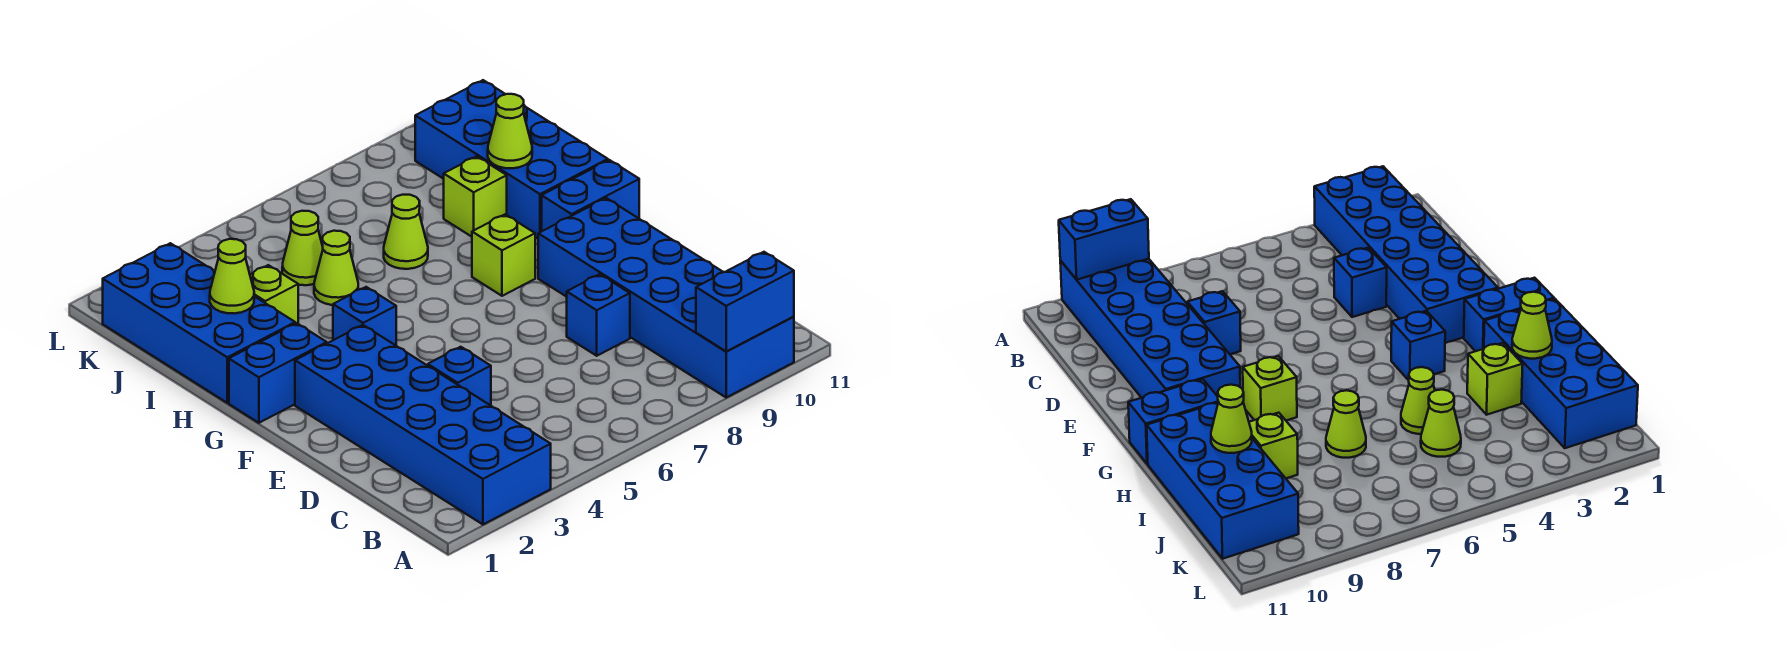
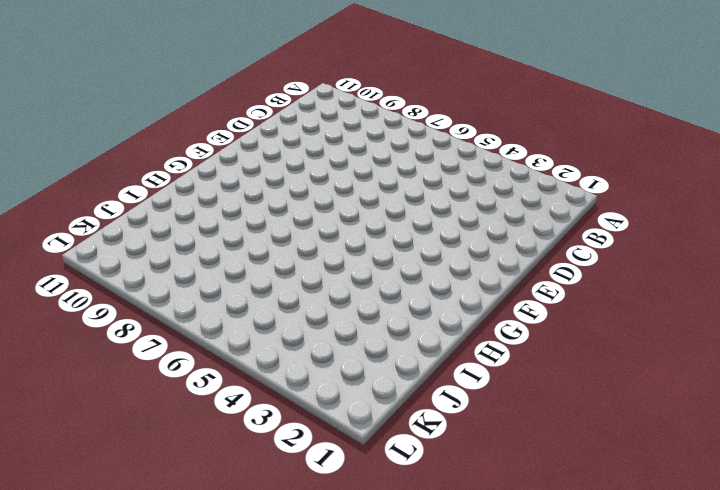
none -> blue brick A2:F3 level 1
none -> blue brick A9:F10 level 1
none -> blue brick D4 level 1

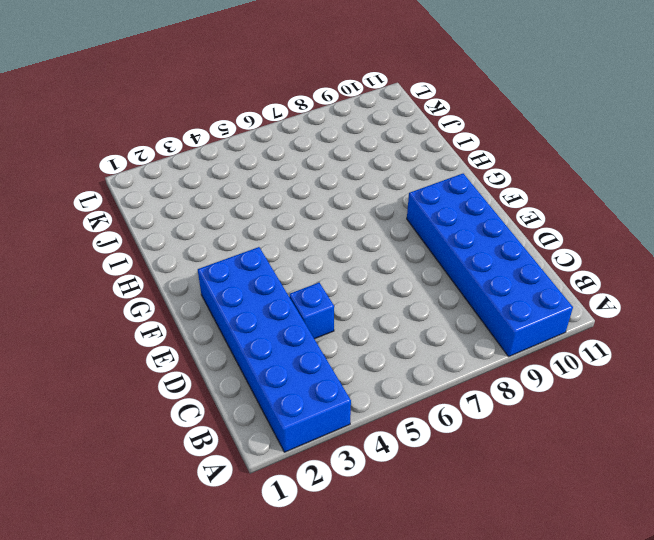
none -> blue brick D8 level 1
none -> blue brick G1:G2 level 1
none -> blue brick G4 level 1

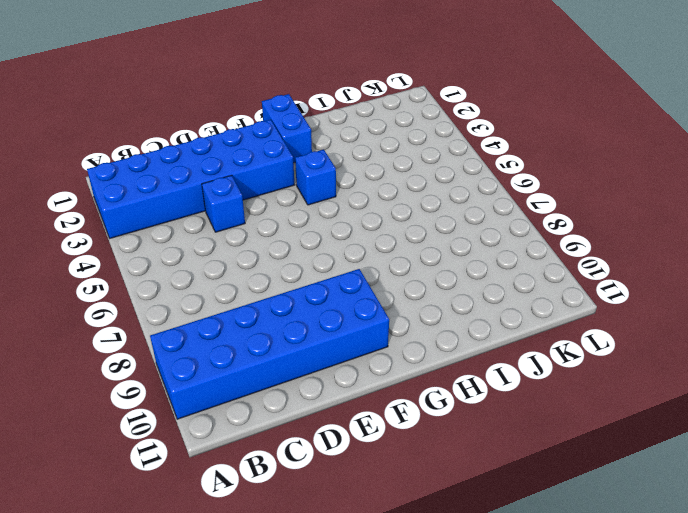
none -> blue brick D8 level 1
none -> lime brick G8 level 1
none -> blue brick G10:G11 level 1

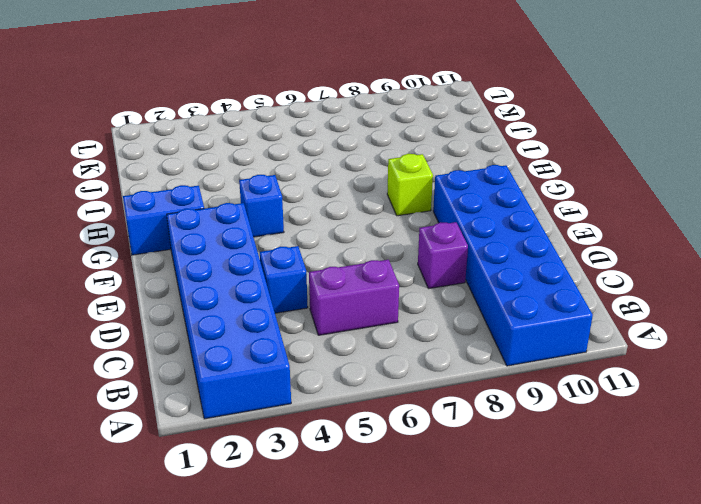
purple brick C5:C6 level 1 -> none
purple brick D8 level 1 -> blue brick D8 level 1
none -> blue brick G10:G11 level 1
none -> blue brick H1:K2 level 1
none -> blue brick H10:K11 level 1

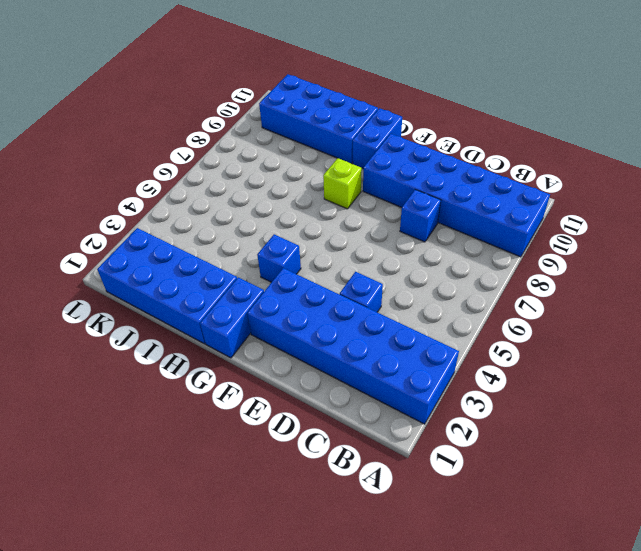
none -> lime brick I3 level 1
none -> lime cone I5 level 1
none -> lime cone I7 level 1

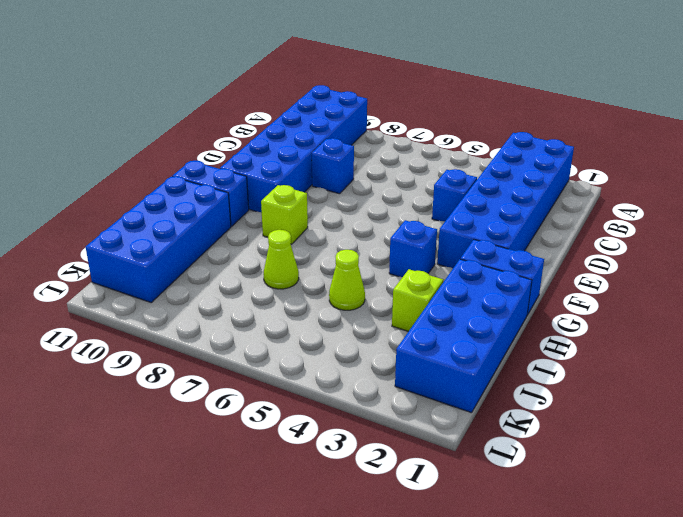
none -> lime brick I9 level 1
none -> lime cone J5 level 1
none -> blue brick A9:A10 level 2

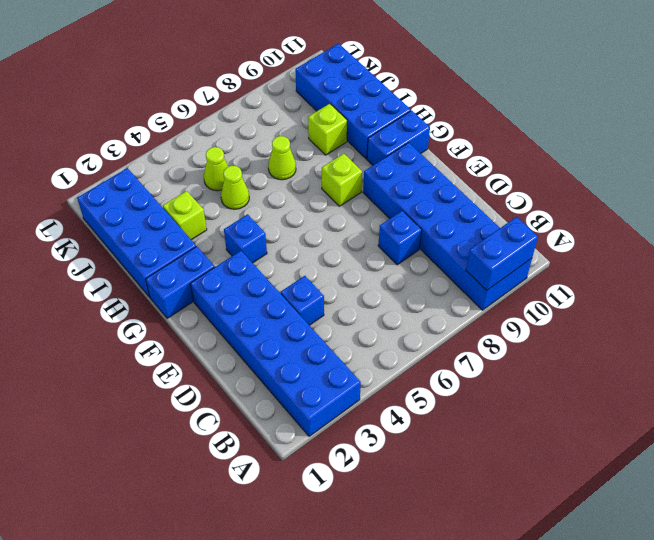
none -> lime cone I2 level 2
none -> lime cone I10 level 2

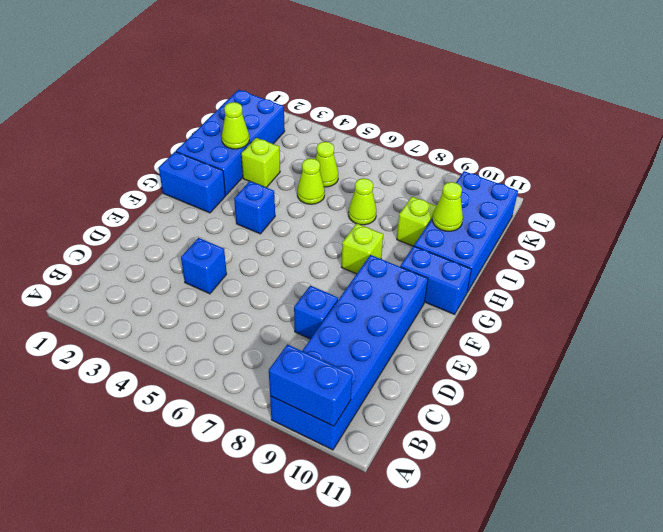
none -> blue brick A2:F3 level 1

